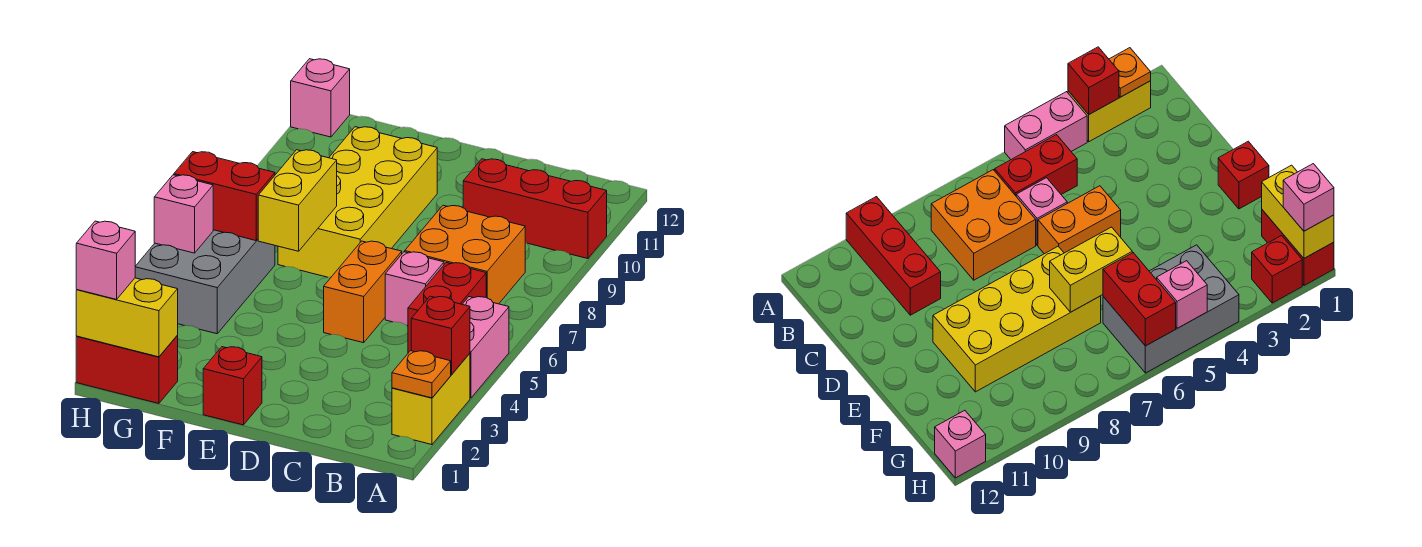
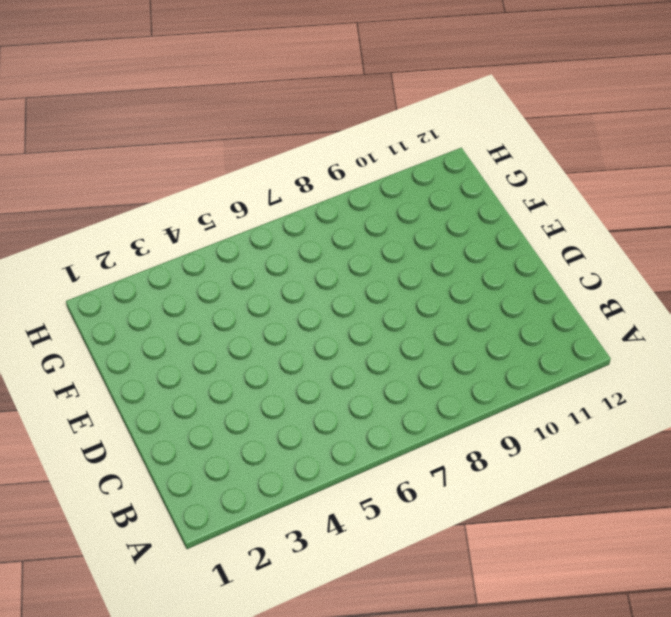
none -> yellow brick A2:A3 level 1
none -> pink brick A4:A5 level 1
none -> red brick A10:C10 level 1

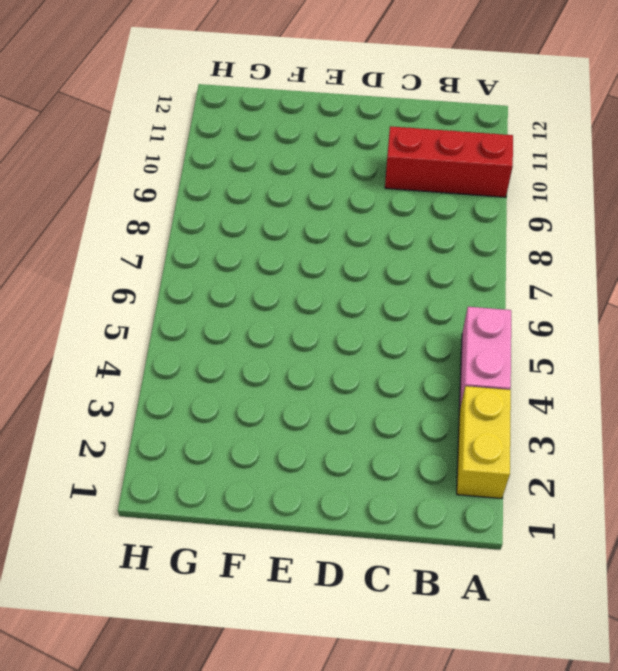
none -> red brick B5:B6 level 1
none -> orange brick B7:C8 level 1
none -> pink brick C6 level 1

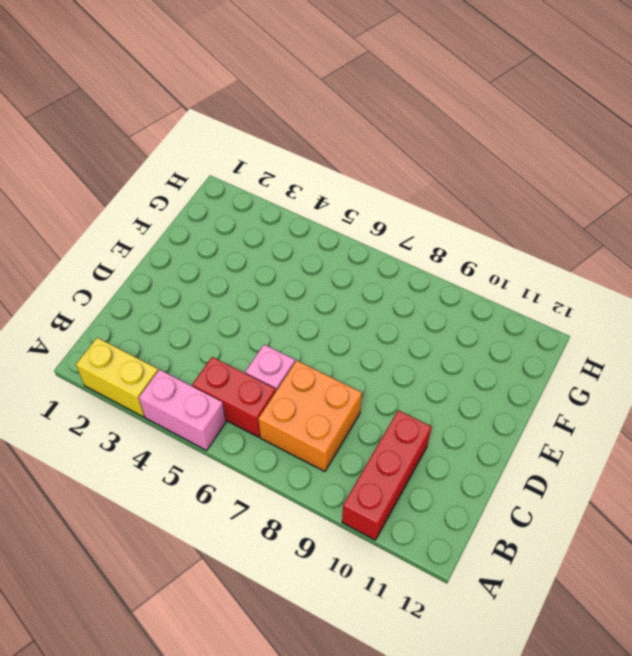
none -> orange brick D5:D6 level 1
none -> red brick E1 level 1
none -> yellow brick E7:F10 level 1

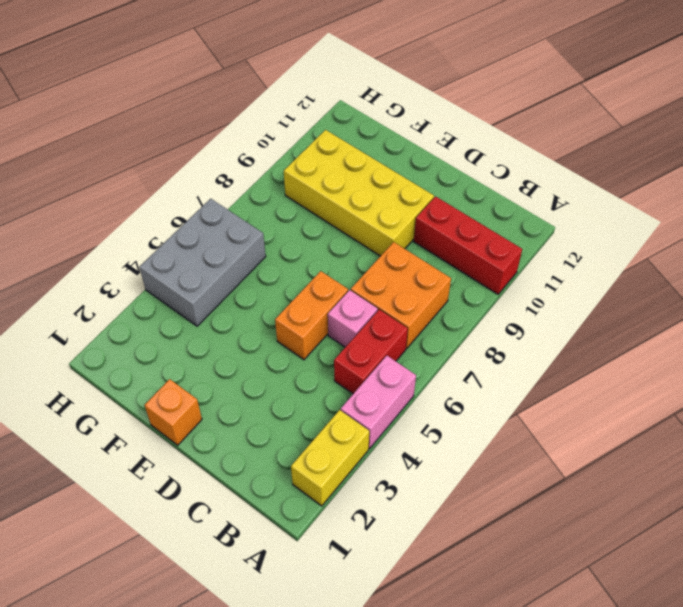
yellow brick D9:G10 level 1 -> yellow brick E7:F10 level 1
orange brick E1 level 1 -> red brick E1 level 1
none -> red brick G1:H1 level 1
none -> red brick H2 level 1
none -> pink brick H12 level 1

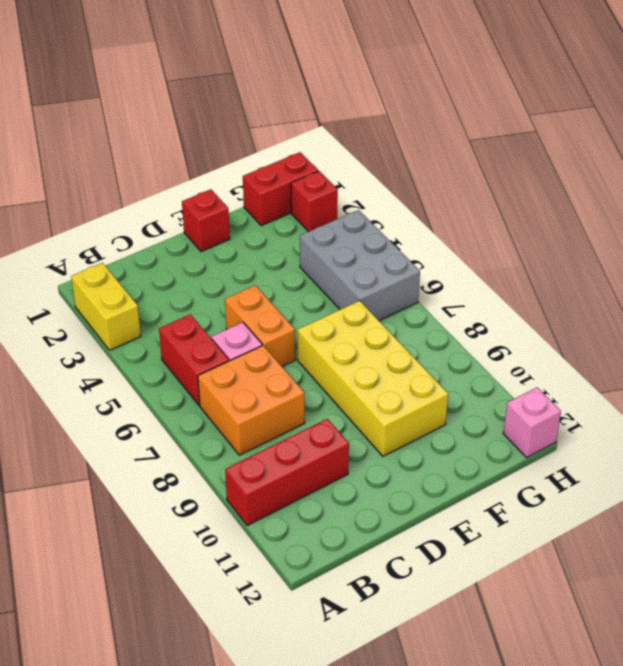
none -> pink brick A4:A5 level 1
none -> orange plate A2 level 2
none -> red brick A3 level 2

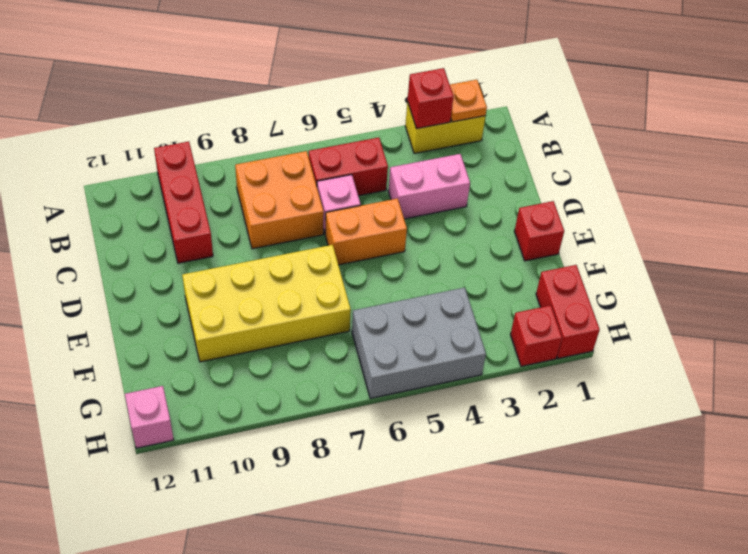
pink brick C3:C4 level 1 -> pink brick A4:A5 level 1
none -> yellow brick F6:F7 level 2
none -> yellow brick G1:H1 level 2
none -> red brick G6:H6 level 2

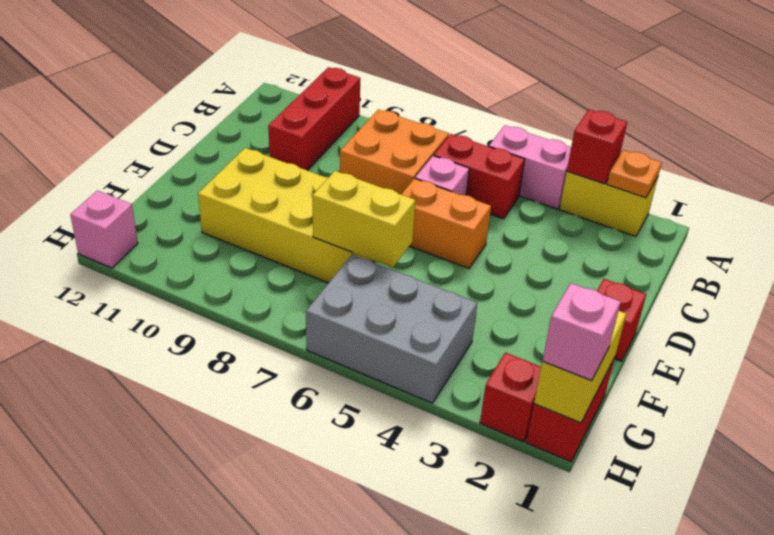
none -> red brick G6:H6 level 2
none -> pink brick H5 level 2

